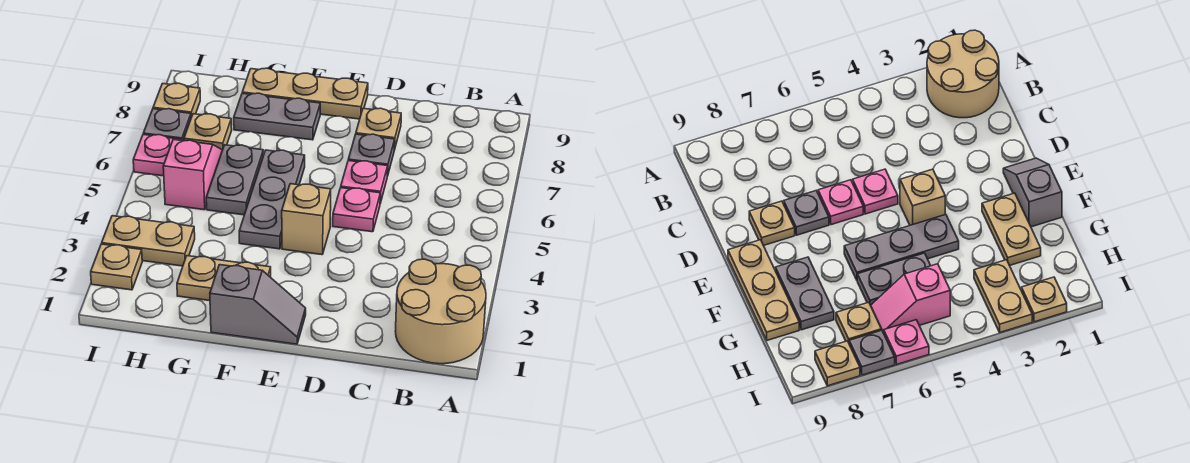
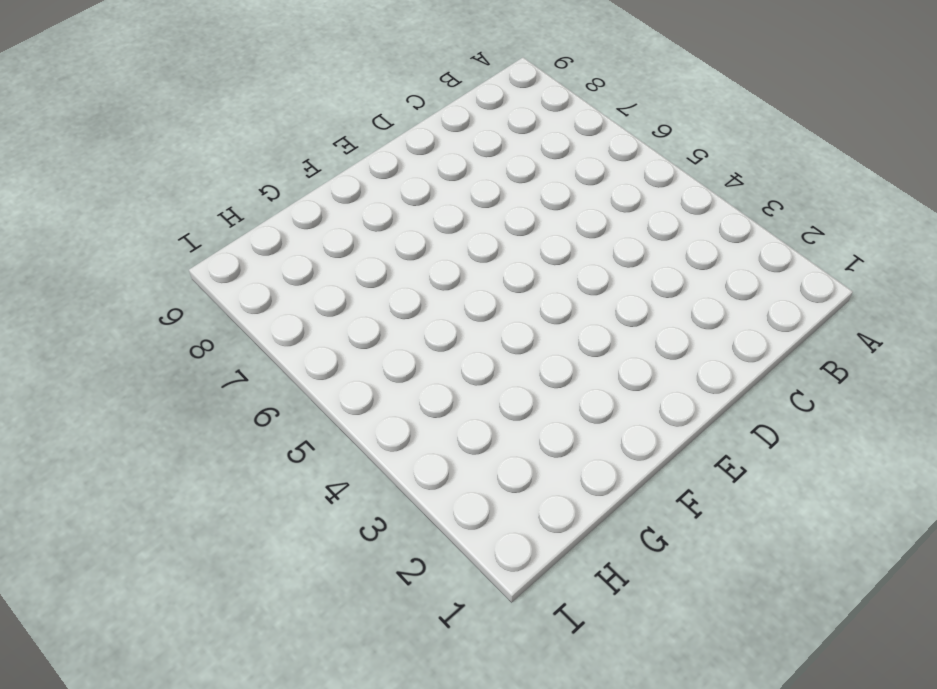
none -> tan round brick A1:B2 level 1
none -> pink plate D5 level 1
none -> pink plate D6 level 1

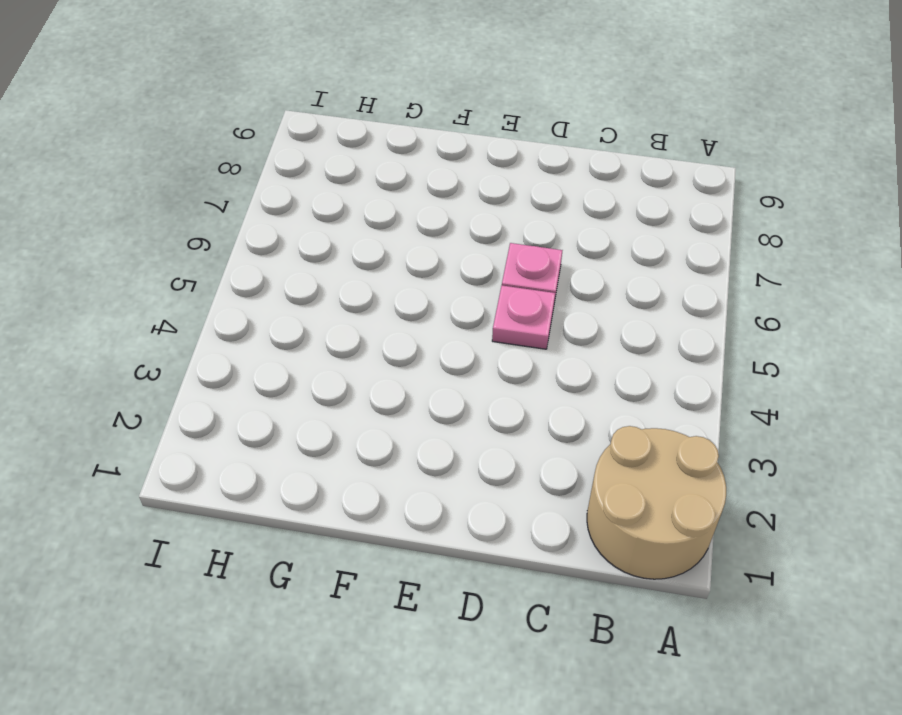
none -> grey plate D7 level 1
none -> tan plate D8 level 1
none -> grey slope E1:F1 level 1 top F

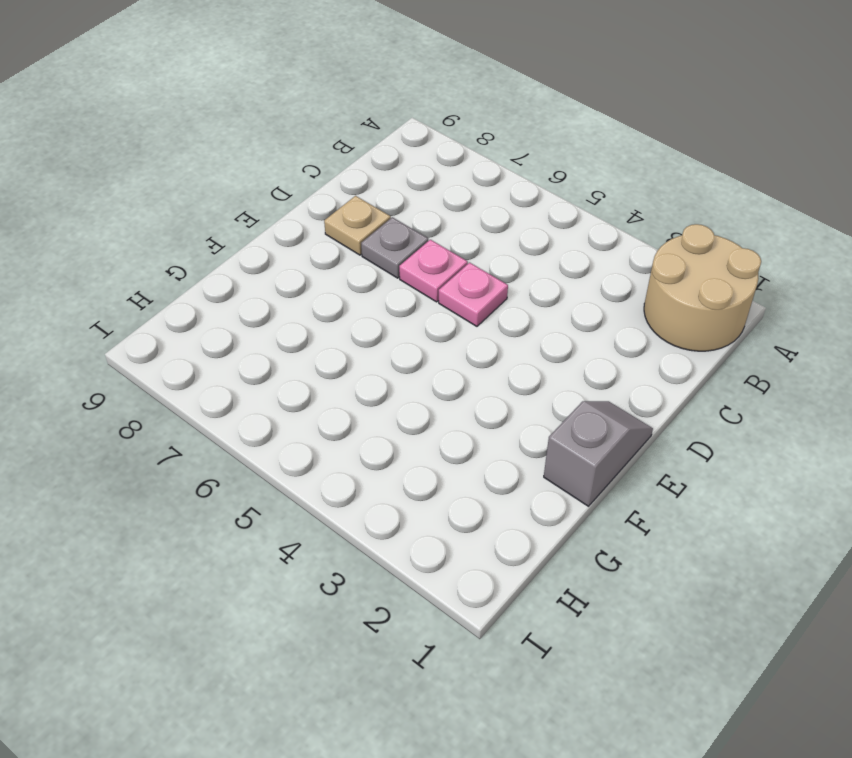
none -> tan brick E4 level 1
none -> tan plate E9:G9 level 1
none -> tan plate F2:G2 level 1

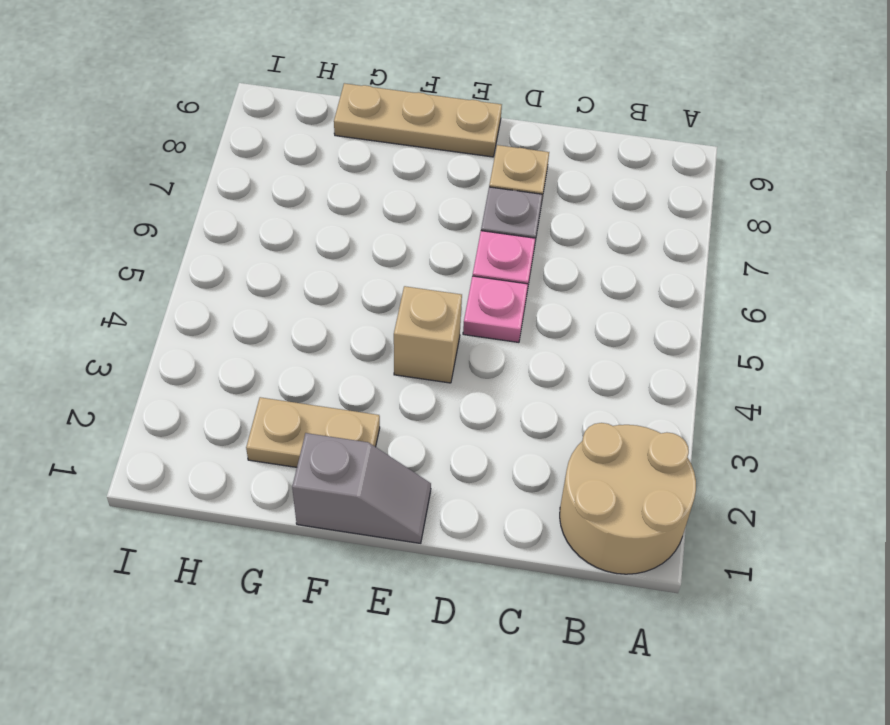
none -> grey plate F4:F6 level 1
none -> grey plate F8:G8 level 1
none -> grey plate G5:G6 level 1

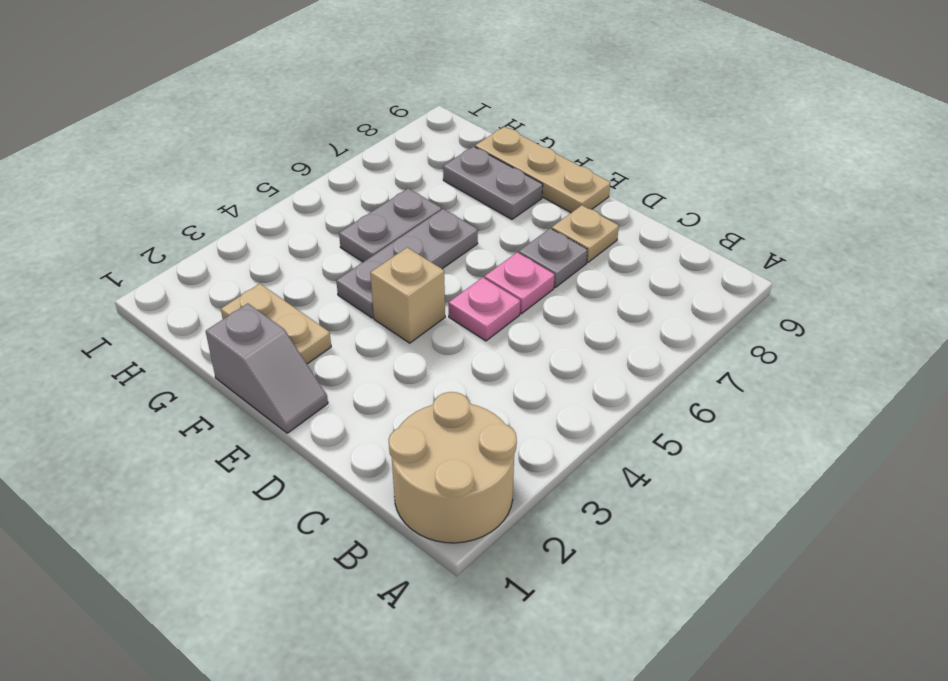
none -> tan plate H3:I3 level 1
none -> pink slope H5:H6 level 1 top 5
none -> tan plate H7 level 1

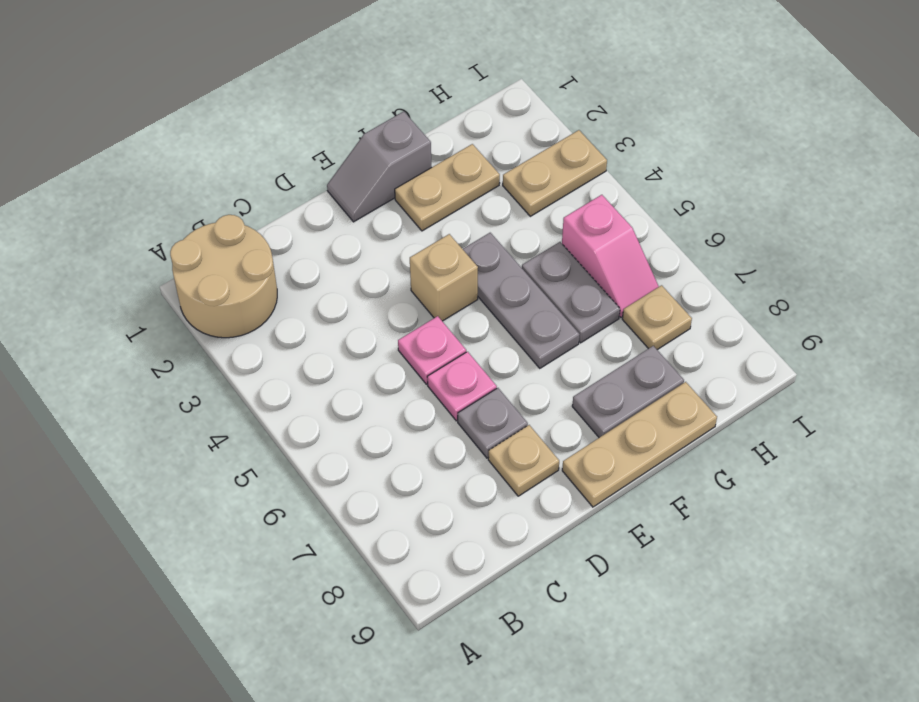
none -> tan plate I2 level 1
none -> pink plate I6 level 1
none -> grey plate I7 level 1

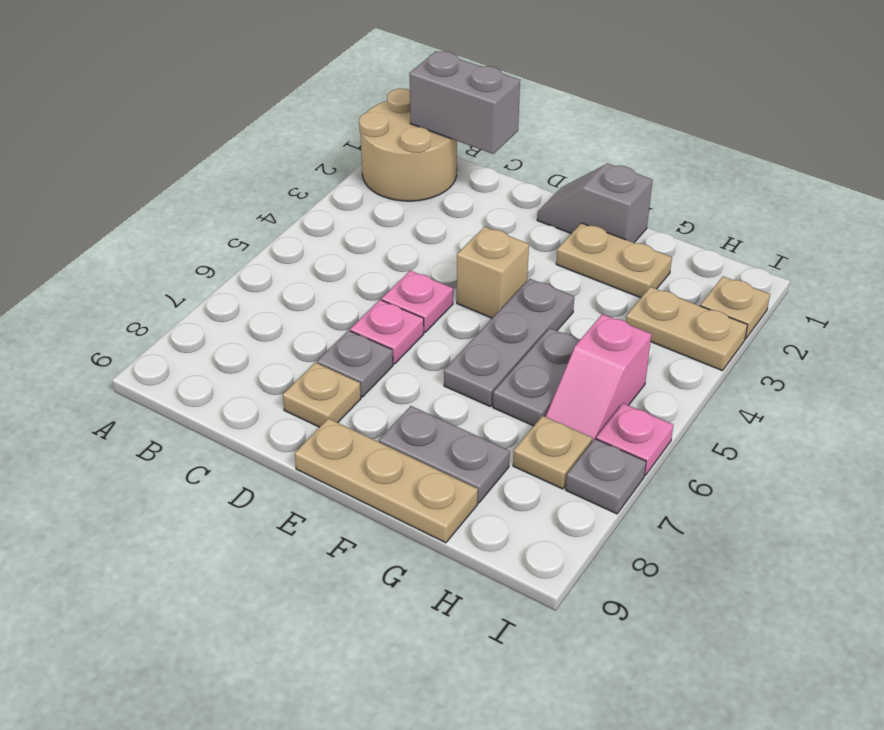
grey brick B1:C1 level 2 -> none
none -> tan plate I8 level 1

